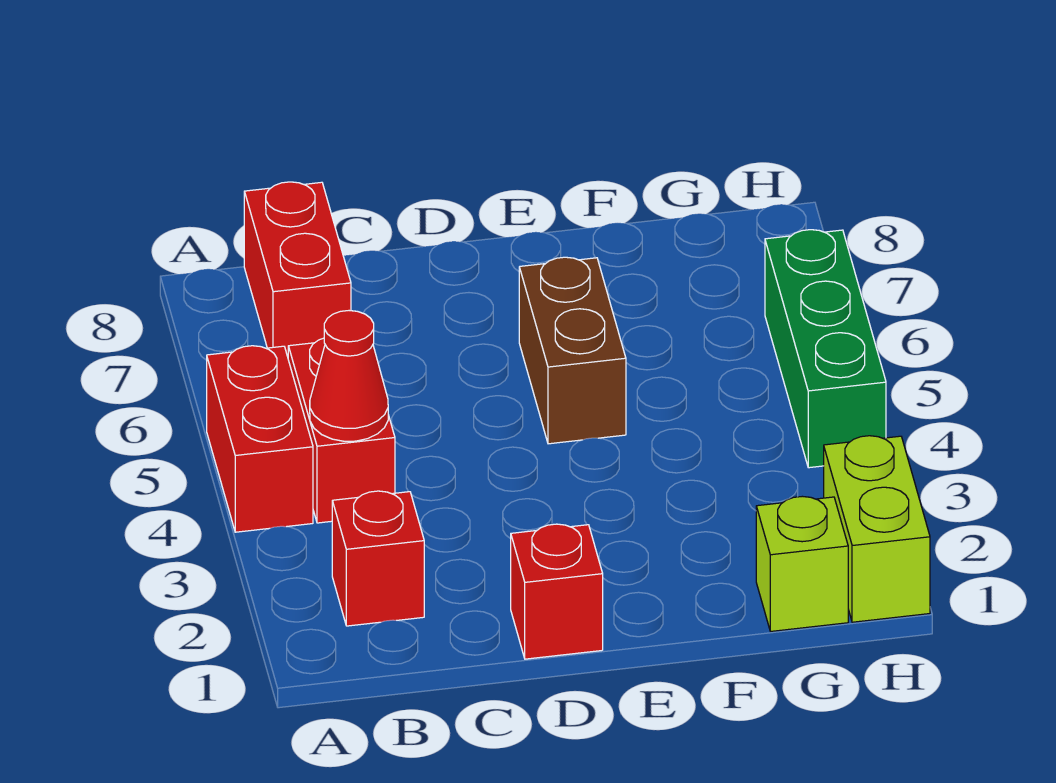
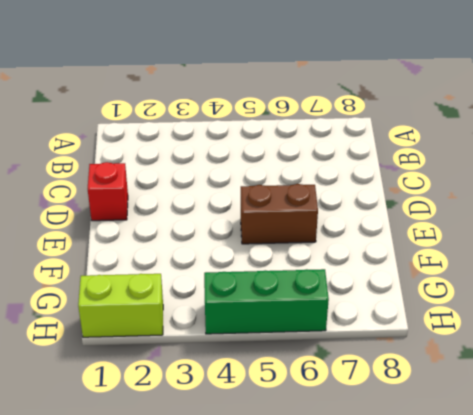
none -> red brick A4:A5 level 1
none -> red brick B2 level 1

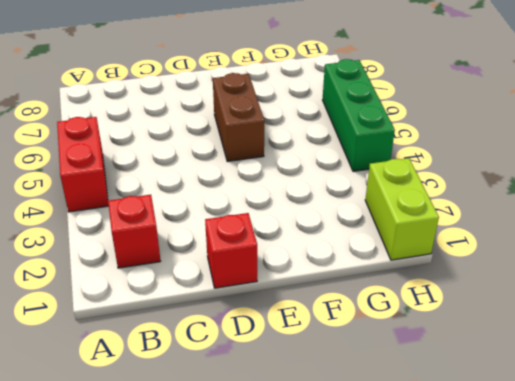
none -> red brick B4:B5 level 1
none -> red brick B7:B8 level 1

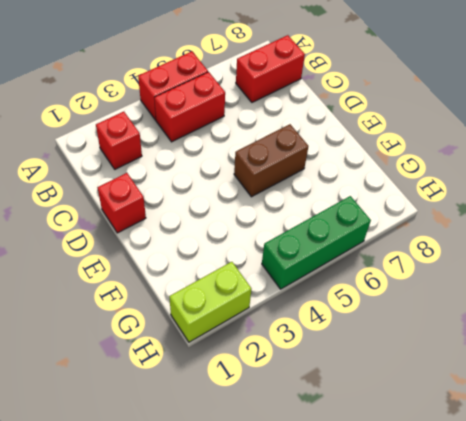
none -> lime brick G1 level 1
none -> red cone B4 level 2

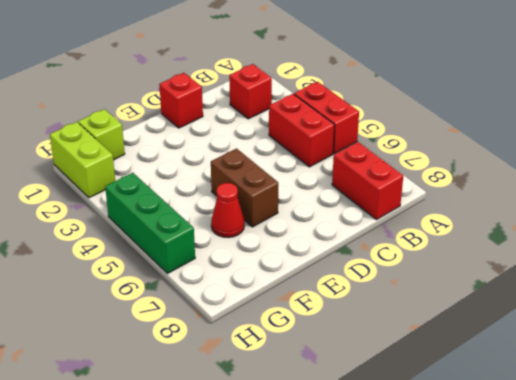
red cone F6 level 1 -> red cone B4 level 2

